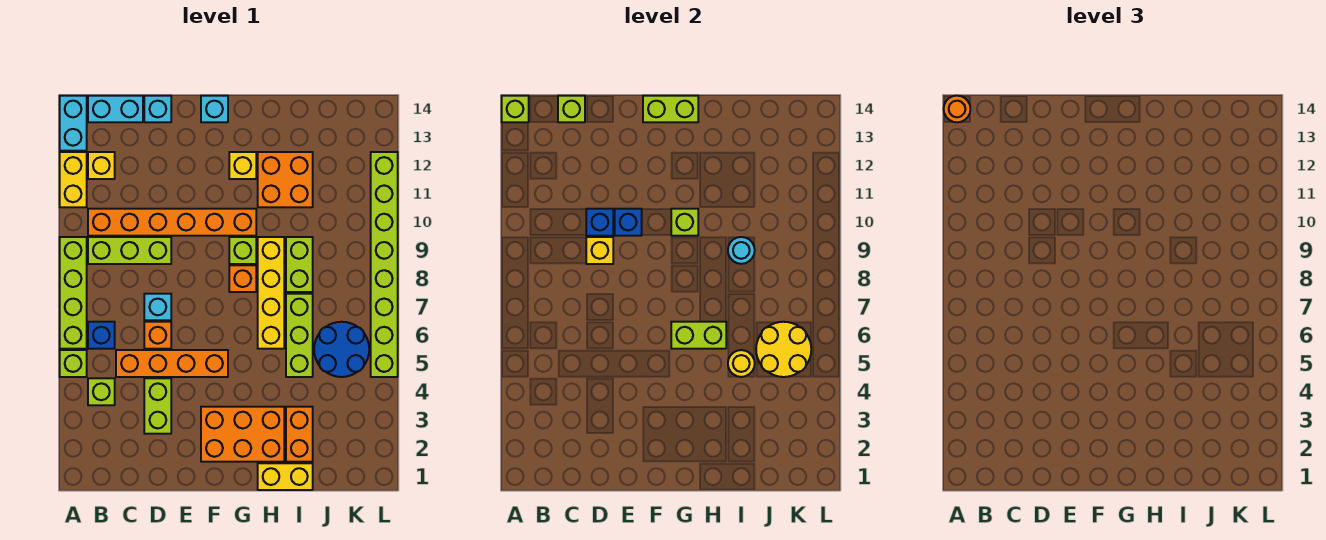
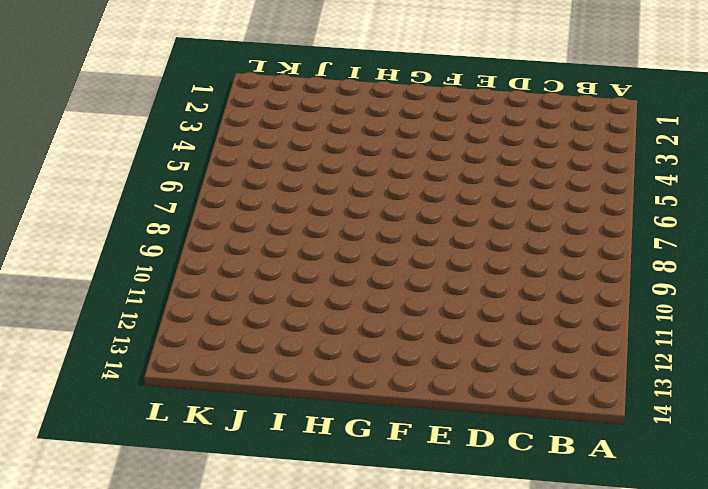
none -> lime brick A5 level 1
none -> lime brick A6:A9 level 1
none -> yellow brick A11:A12 level 1
none -> cyan brick A13:A14 level 1

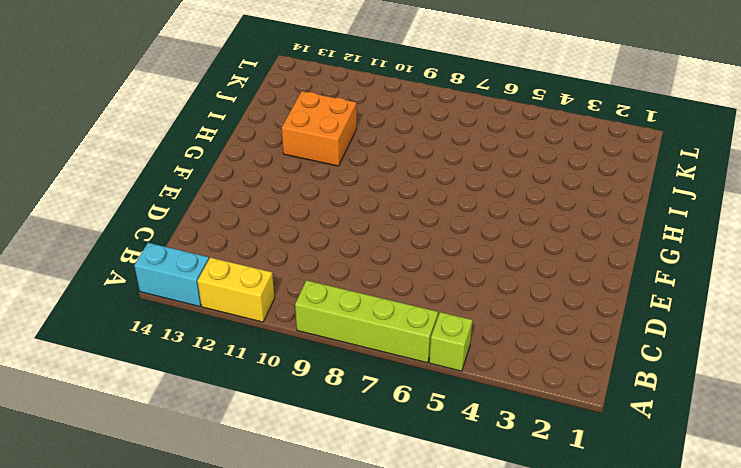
none -> lime brick B4 level 1
none -> blue brick B6 level 1
none -> lime brick B9:D9 level 1
none -> orange brick B10:G10 level 1

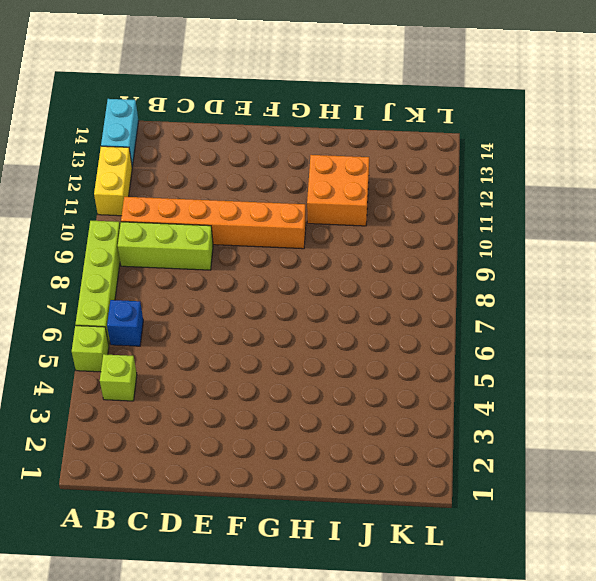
none -> yellow brick B12 level 1
none -> cyan brick B14:C14 level 1
none -> orange brick C5:F5 level 1
none -> lime brick D3:D4 level 1

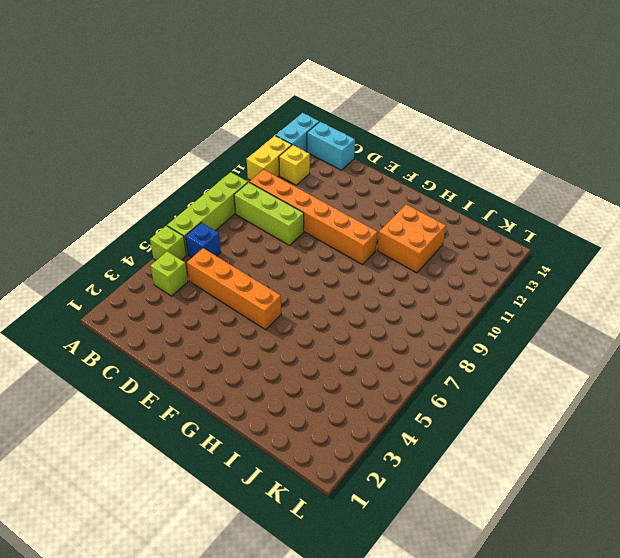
none -> lime brick D3:D4 level 1
none -> orange brick D6 level 1
none -> cyan brick D7 level 1
none -> cyan brick D14 level 1

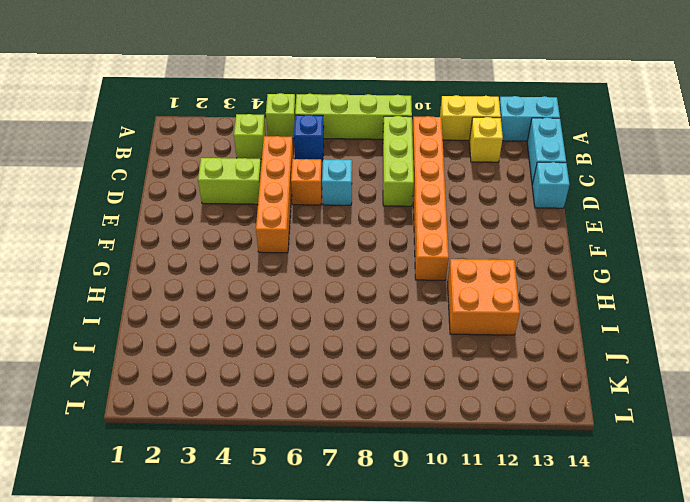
none -> orange brick F2:H3 level 1
none -> cyan brick F14 level 1
none -> orange brick G8 level 1
none -> lime brick G9 level 1

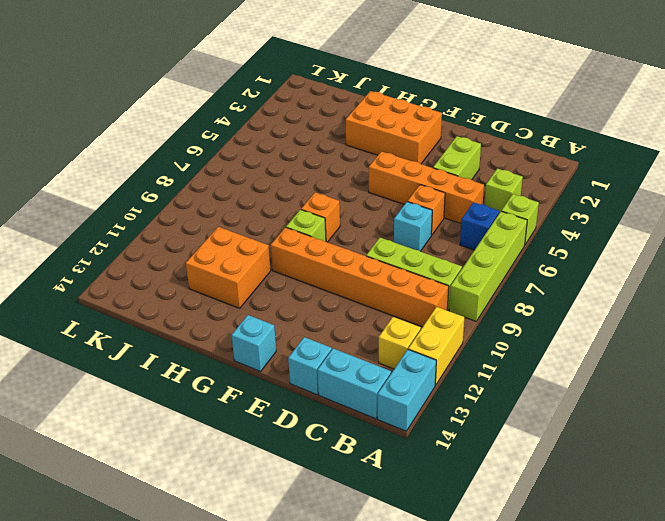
none -> yellow brick G12 level 1
none -> yellow brick H1:I1 level 1
none -> yellow brick H6:H9 level 1
none -> orange brick I2:I3 level 1

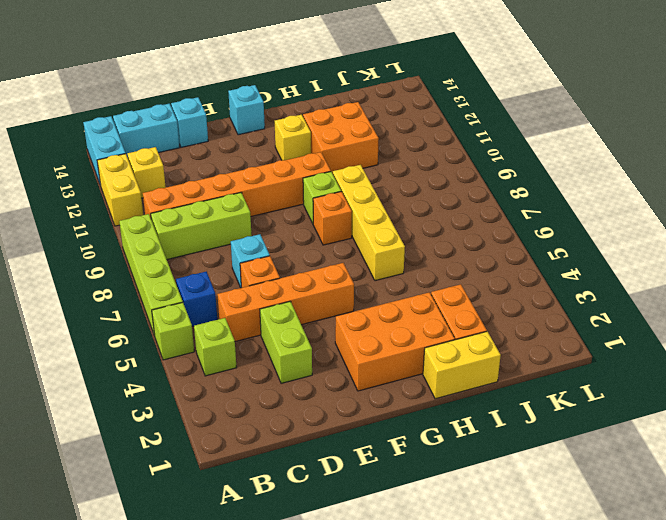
none -> lime brick I5:I7 level 1
none -> lime brick I8:I9 level 1
none -> blue round brick J5:K6 level 1
none -> lime brick L5:L12 level 1

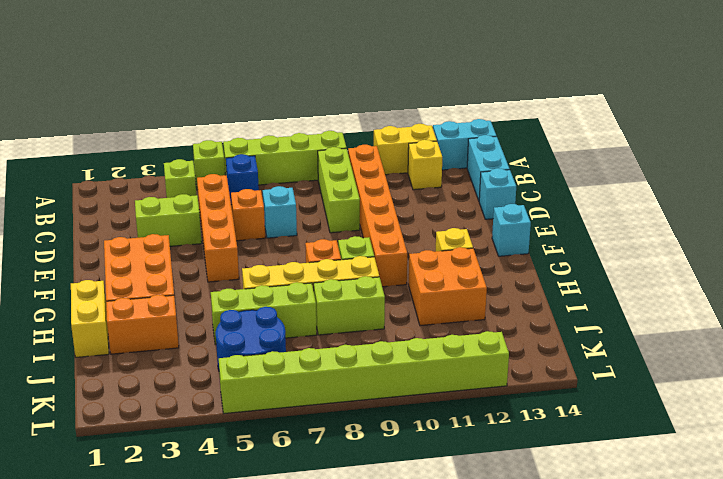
none -> lime brick A14 level 2
none -> lime brick C14 level 2
none -> yellow brick D9 level 2
none -> blue brick D10 level 2

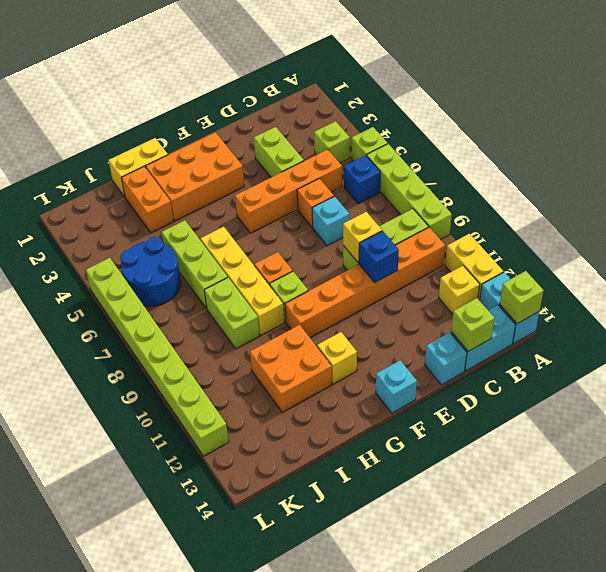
none -> blue brick E10 level 2
none -> lime brick F14:G14 level 2
none -> lime brick G6:H6 level 2
none -> lime brick G10 level 2

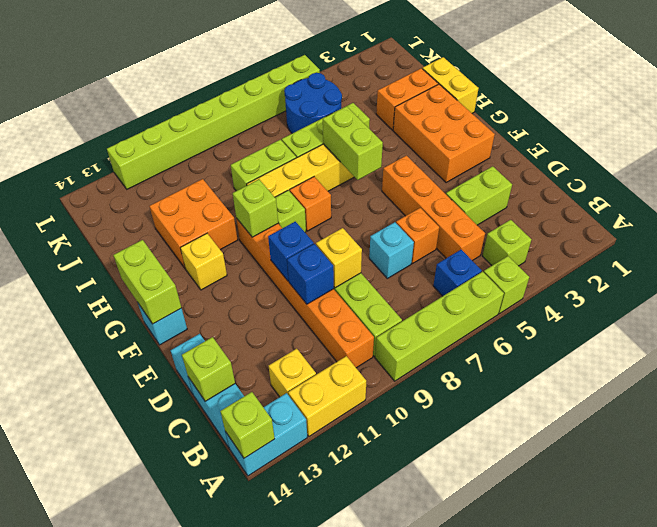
none -> yellow round brick I5 level 2
none -> cyan round brick I9 level 2
none -> yellow round brick J5:K6 level 2
none -> orange round brick A14 level 3

